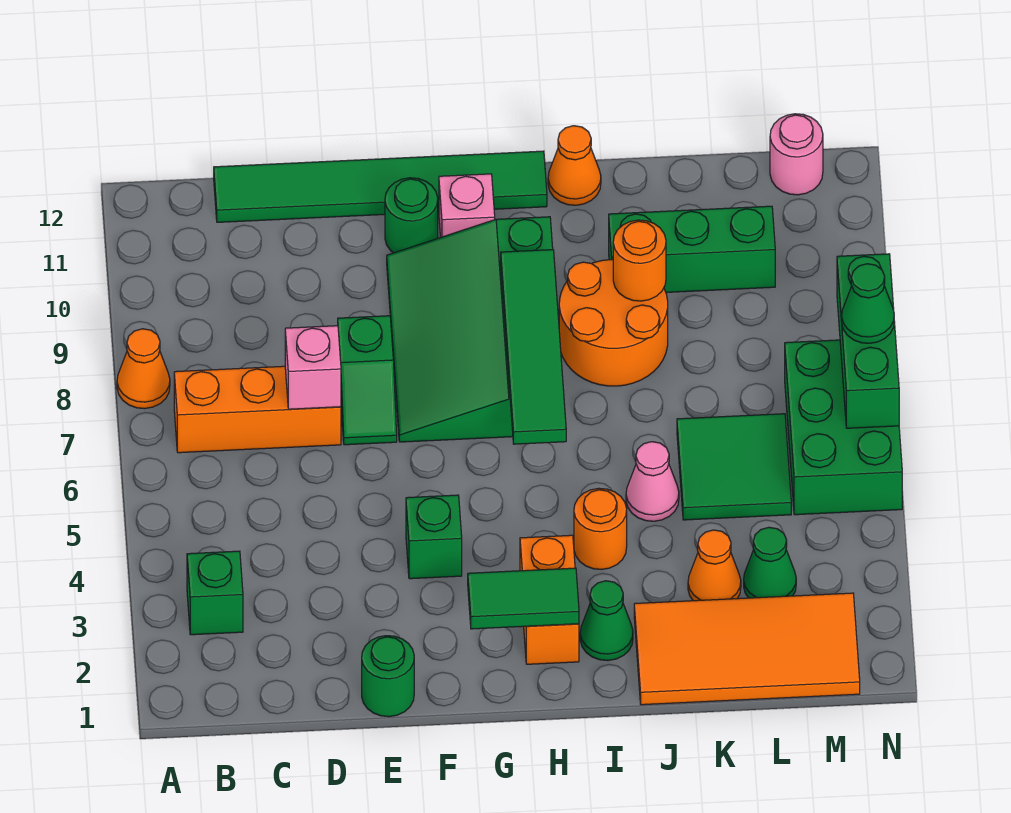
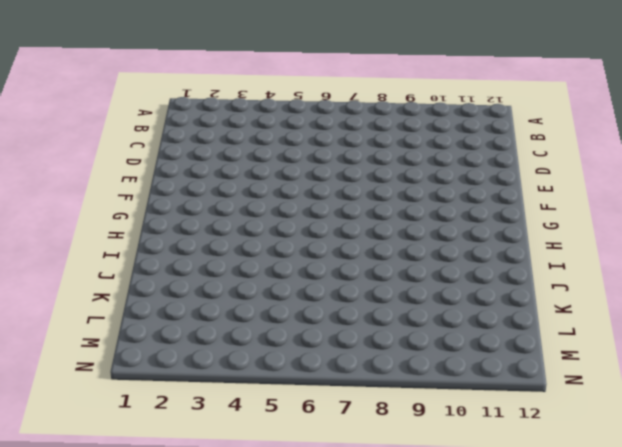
none -> orange cone A8 level 1
none -> green brick B3 level 1
none -> orange brick B7:D7 level 1

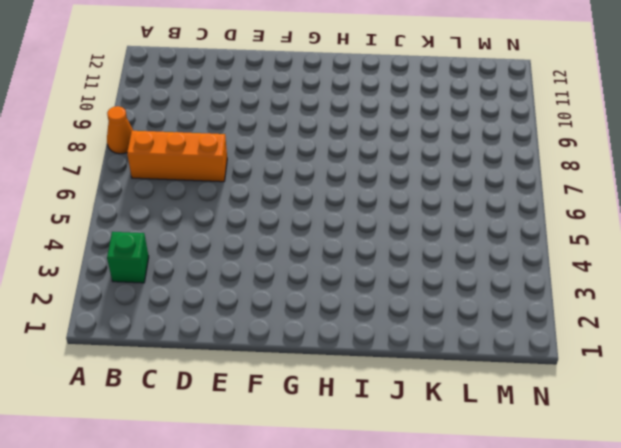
none -> green tile C12:H12 level 1
none -> green round brick E1 level 1
none -> green slope E7:E8 level 1 top 8

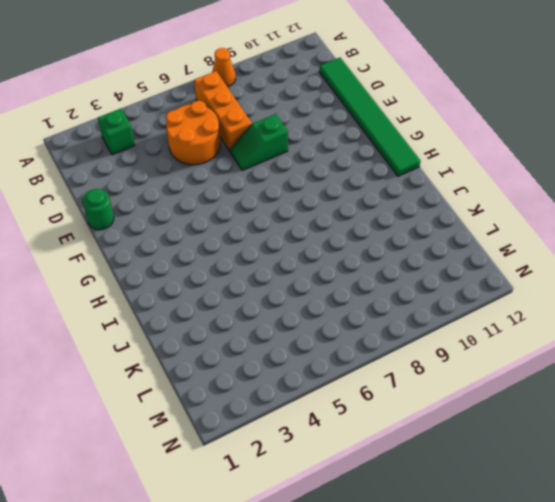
orange round brick C5:D6 level 1 -> orange round brick I8:J9 level 1
none -> green brick F4 level 1
none -> green slope F7:H10 level 1 top H
none -> green round brick F11 level 1

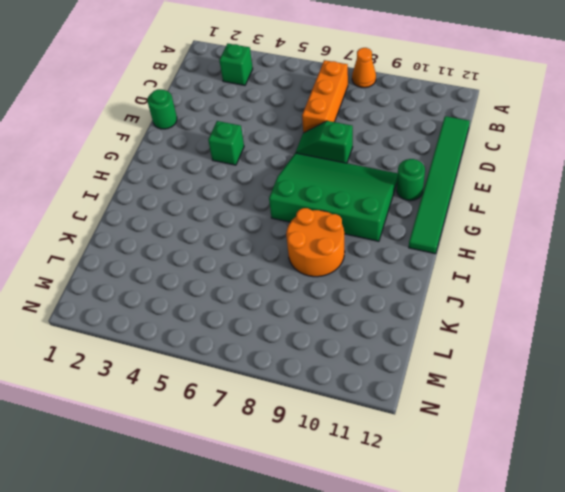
none -> pink brick G11 level 1
none -> orange brick H2:H3 level 1
none -> green cone I2 level 1

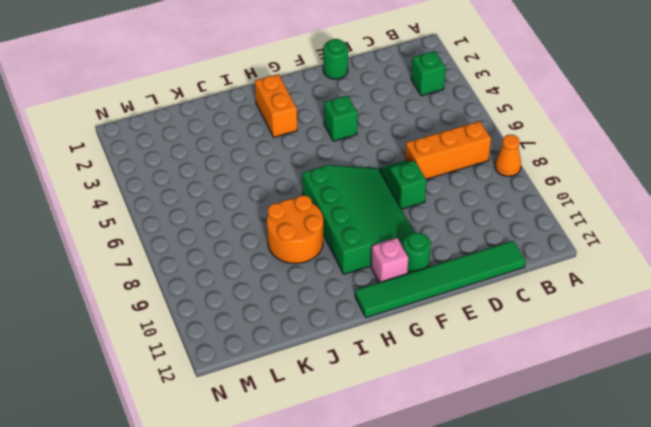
none -> green cone I2 level 1
none -> orange round brick I4 level 1
none -> orange cone I12 level 1

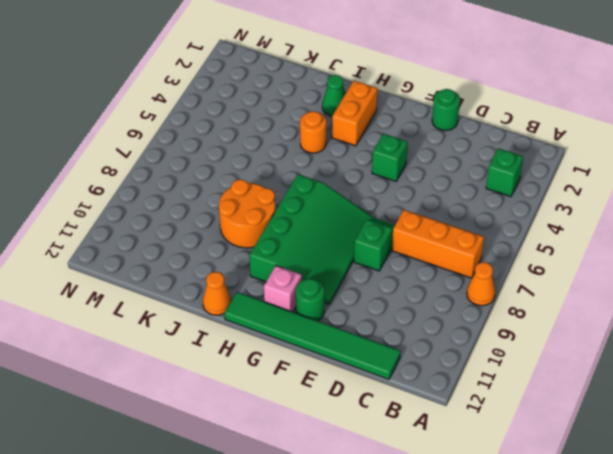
none -> orange tile J1:M2 level 1
none -> pink cone J5 level 1
none -> green brick J10:L10 level 1

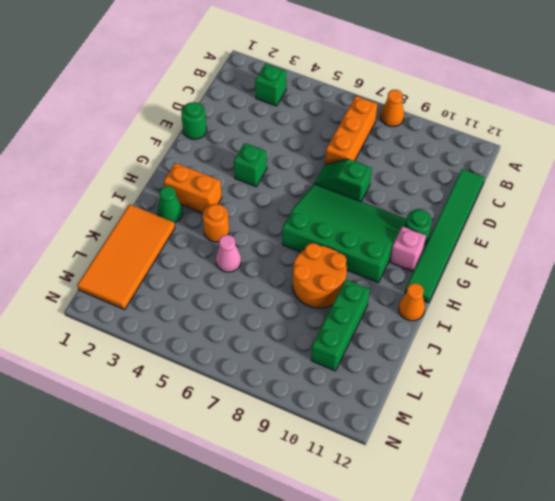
none -> orange cone K3 level 1
none -> green tile K5:L6 level 1
none -> green cone L3 level 1

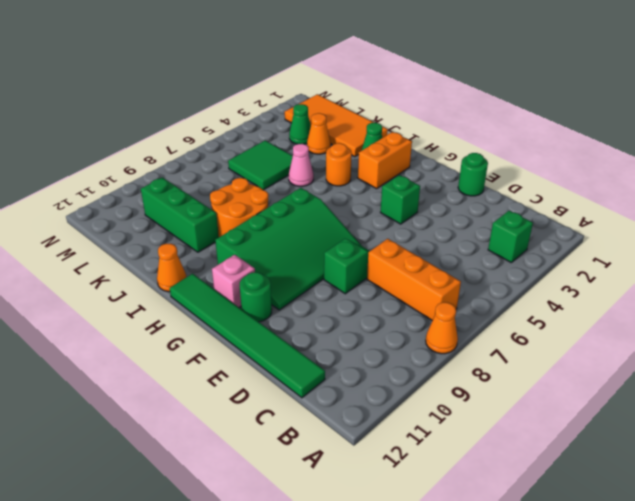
none -> green brick M5:N7 level 1
none -> pink round brick M12 level 1
none -> pink brick D7 level 2

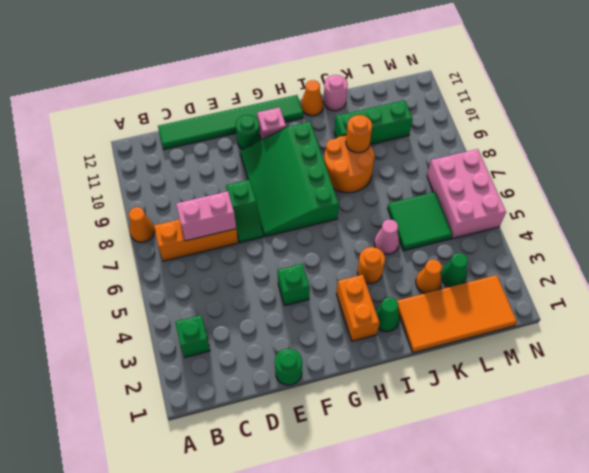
pink brick C7:D7 level 2 -> pink brick D7 level 2
pink round brick J12 level 1 -> pink round brick M12 level 1
pink brick M5:N7 level 1 -> green brick M5:N7 level 1
none -> green tile G2:H2 level 2
none -> green tile H6:H9 level 2
none -> green brick N6:N8 level 2

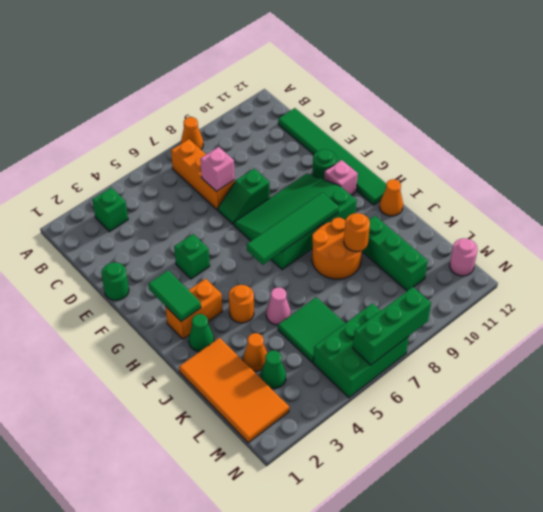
none -> green cone N7 level 3

